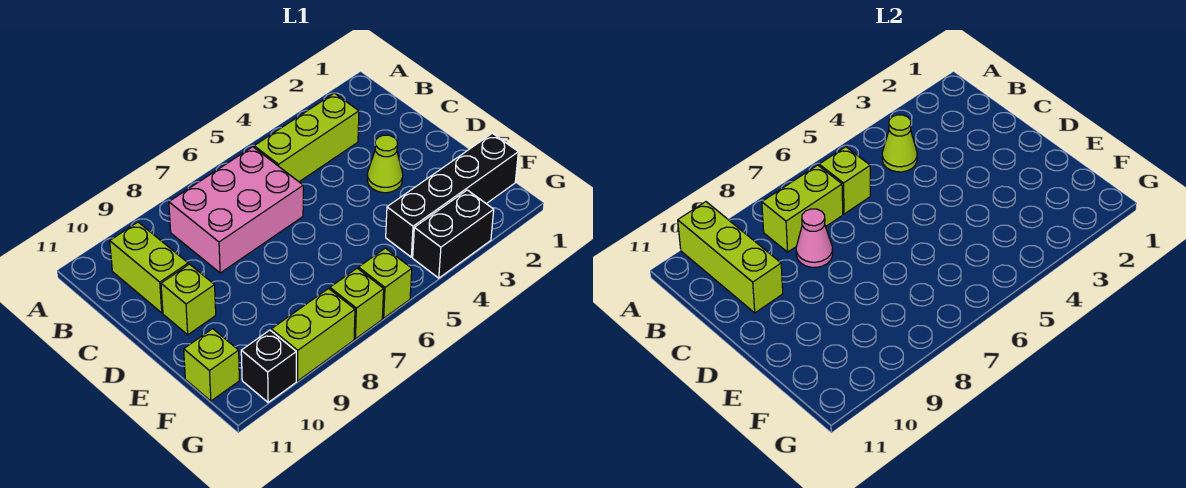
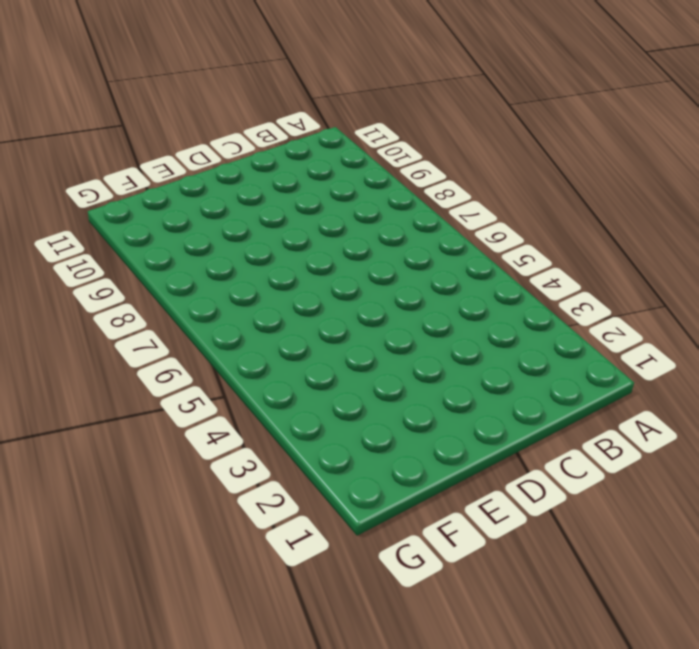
none -> lime brick B3:B5 level 1
none -> pink brick B6:C8 level 1
none -> lime brick B10:C10 level 1

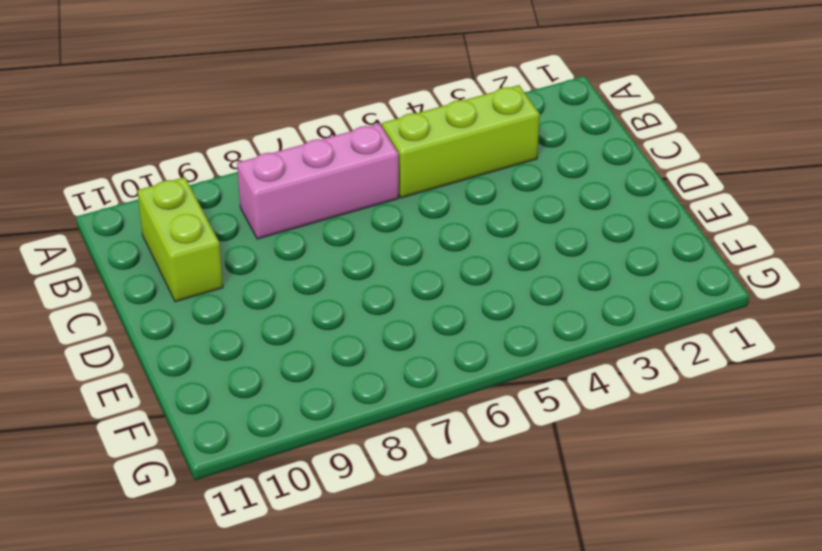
pink brick B6:B8 level 1 -> pink brick B6:C8 level 1
none -> lime cone D3 level 1
none -> lime brick D10 level 1
none -> black brick F1:F4 level 1

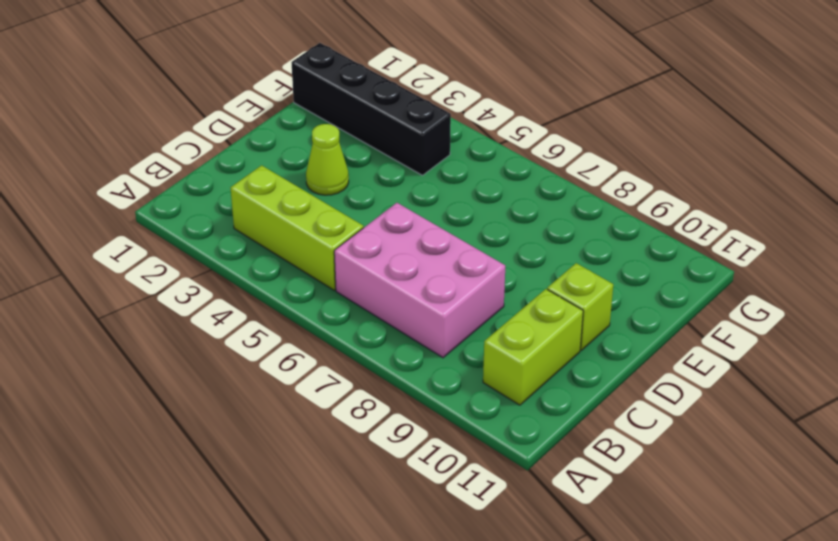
none -> lime brick F11 level 1
none -> black brick G3:G4 level 1
none -> lime brick G6 level 1

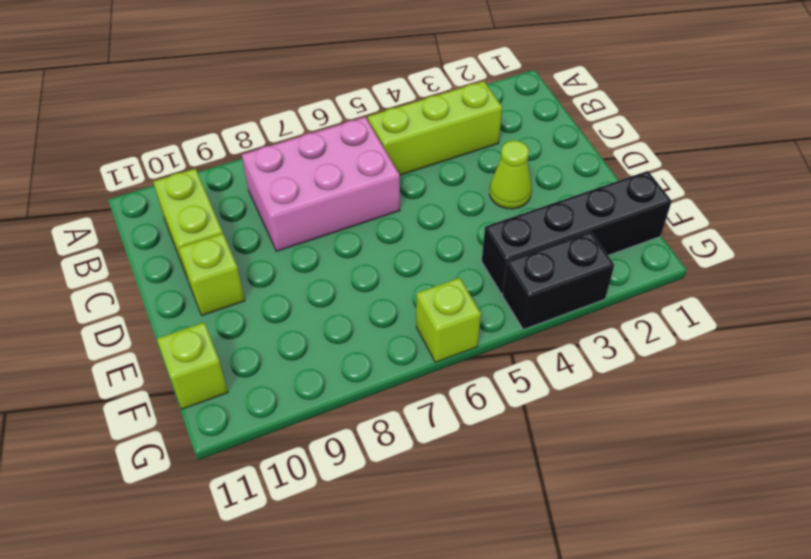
none -> lime brick G7 level 1
none -> lime brick G8:G9 level 1
none -> black brick G10 level 1

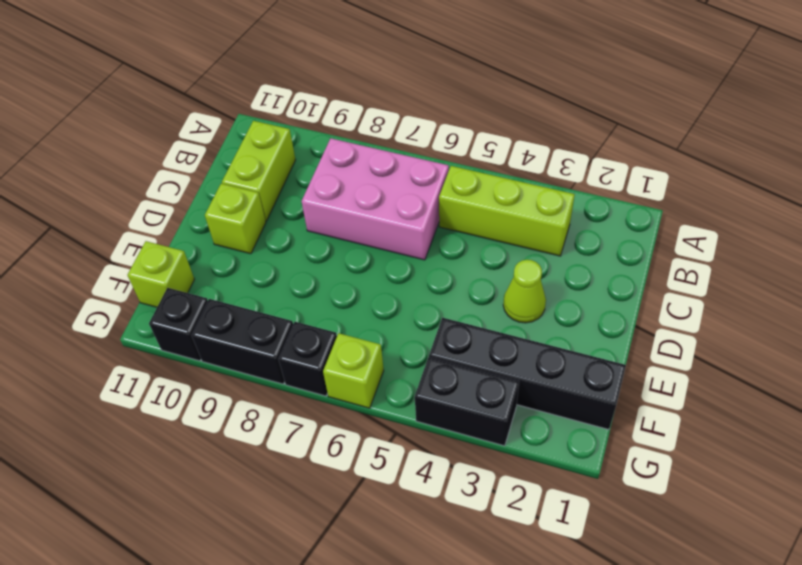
black brick G7 level 1 -> lime brick G7 level 1
black brick G8:G9 level 1 -> lime brick G8:G9 level 1
none -> lime brick A10:C10 level 2
none -> lime cone B4 level 2
none -> lime brick B6 level 2

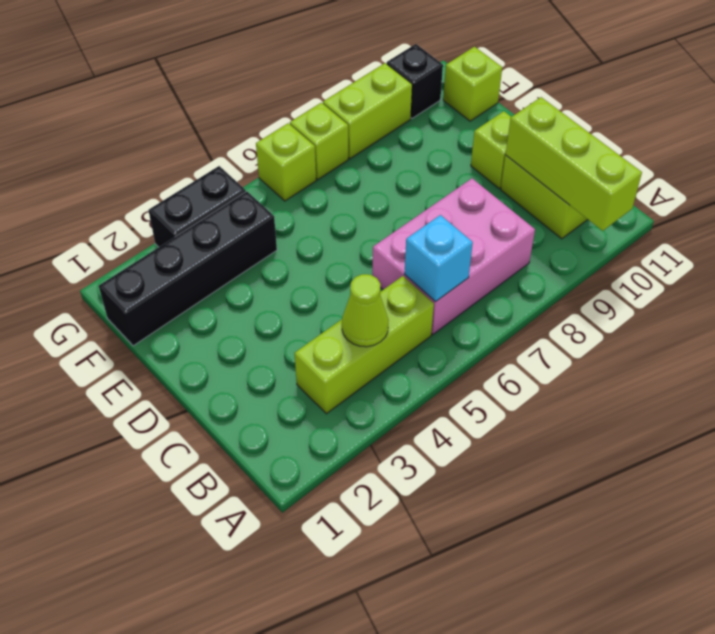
cyan brick B6 level 2 -> lime brick B6 level 2
none -> lime cone D3 level 1
none -> lime brick B7:B8 level 2
none -> pink cone C8 level 2

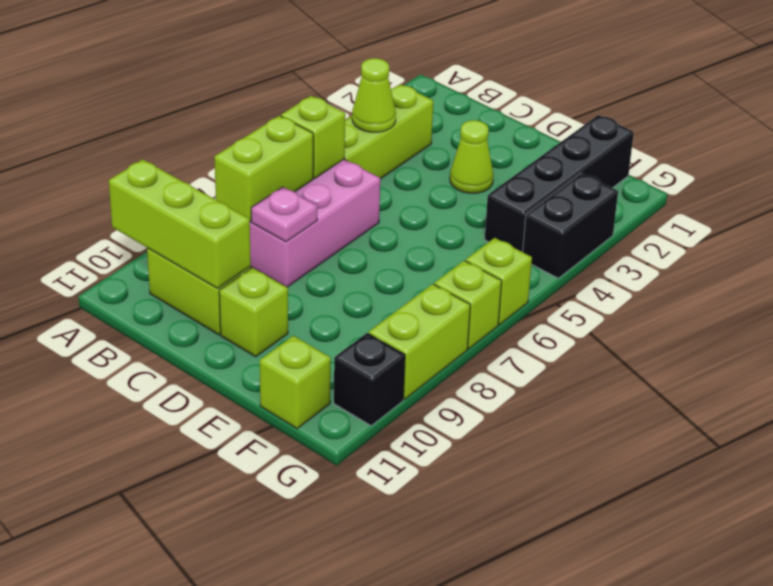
pink plate C8 level 2 -> pink cone C8 level 2

